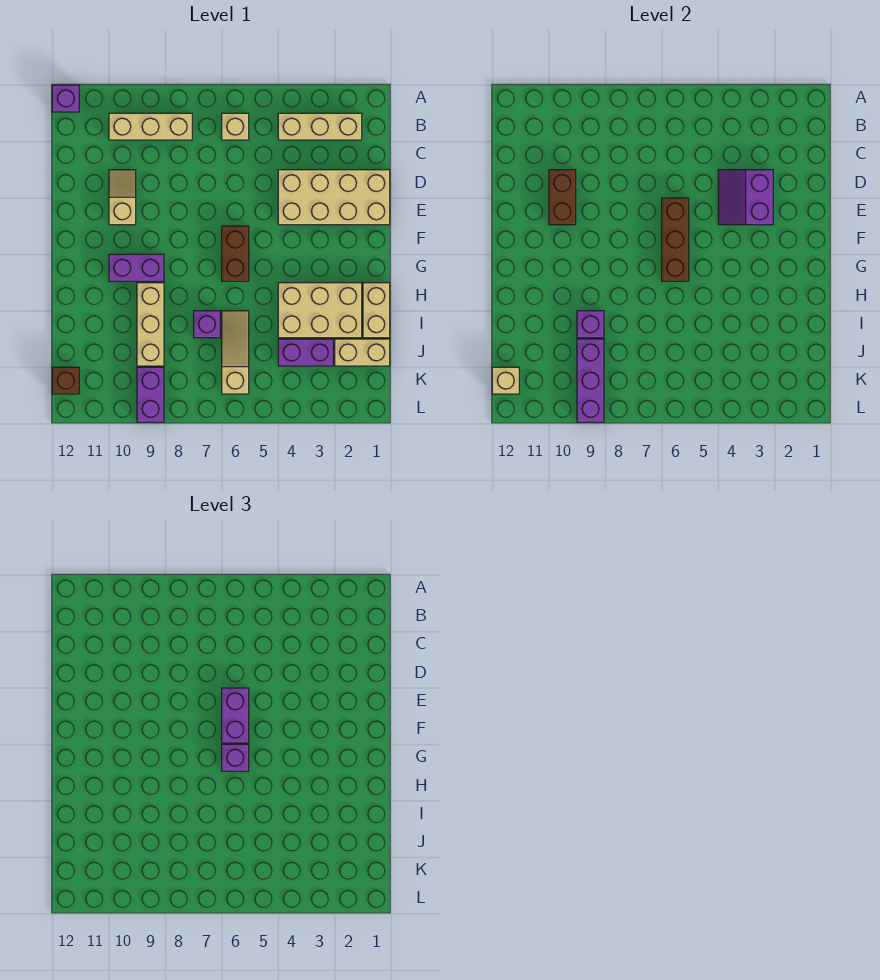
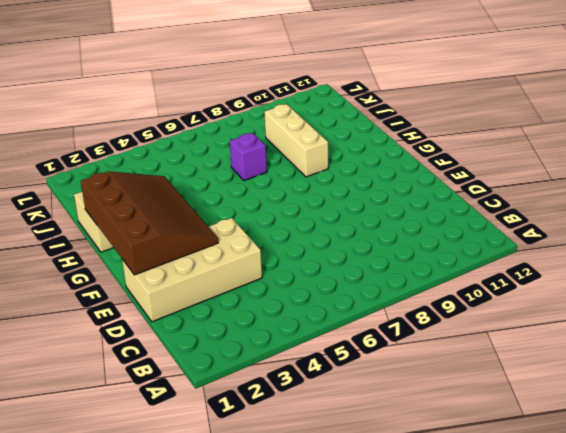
brown slope E1:H3 level 2 top 1 -> purple slope D3:E4 level 2 top 3
none -> purple brick A12 level 1
none -> tan brick B2:B4 level 1
none -> tan brick B6 level 1

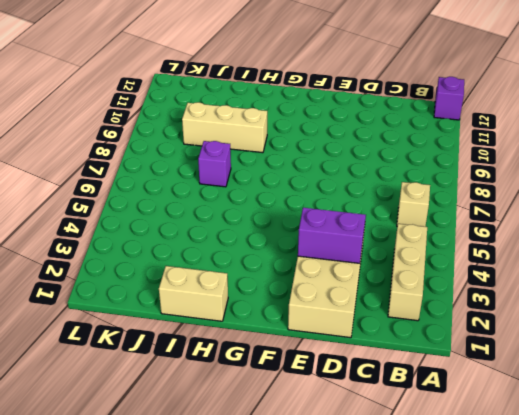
none -> tan brick B8:B10 level 1
none -> tan slope D10:E10 level 1 top E
none -> brown brick F6:G6 level 1

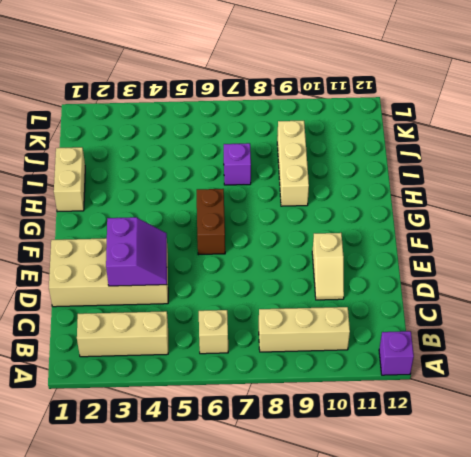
none -> purple brick G9:G10 level 1
none -> tan brick H2:I4 level 1
none -> tan slope I6:K6 level 1 top K

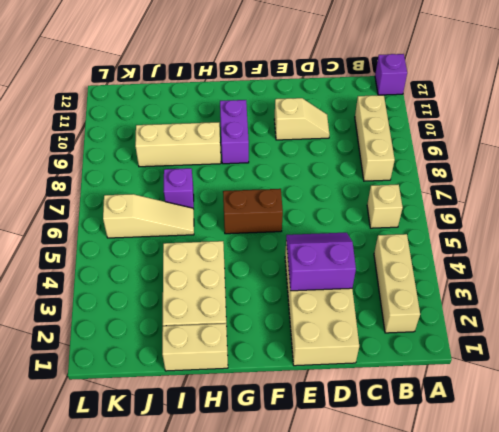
none -> tan brick J1:J2 level 1
none -> purple brick J3:J4 level 1
none -> purple brick K9:L9 level 1

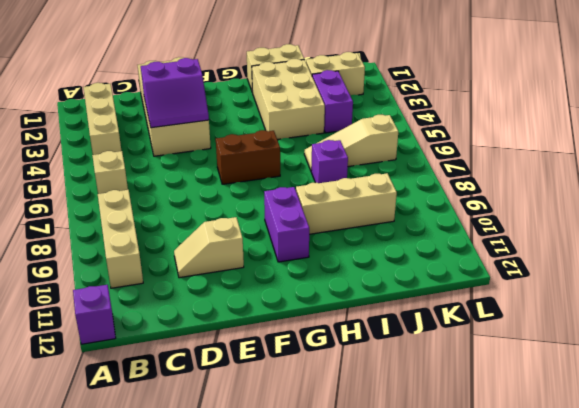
tan brick J2:K2 level 1 -> tan brick J1:J2 level 1
none -> purple brick K9:L9 level 1
none -> brown brick K12 level 1
none -> brown brick D10:E10 level 2

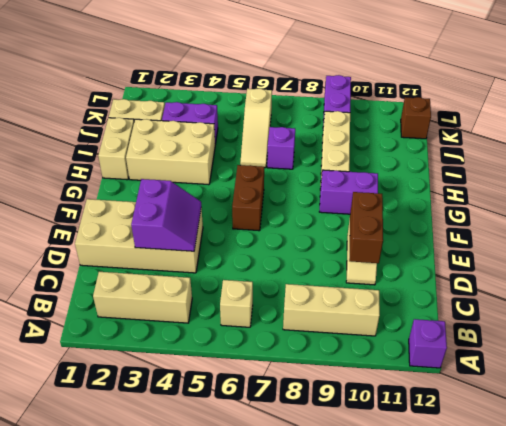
none -> brown brick E6:G6 level 2
none -> purple brick I9 level 2
none -> purple brick J9:L9 level 2

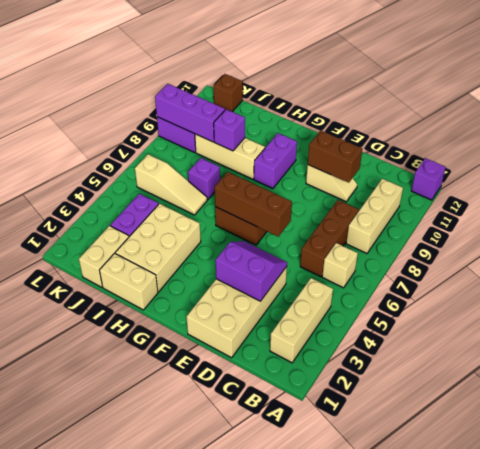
brown brick C6:C8 level 1 -> none
none -> tan brick K12 level 2
none -> purple brick E6:F6 level 3
none -> purple brick G6 level 3

